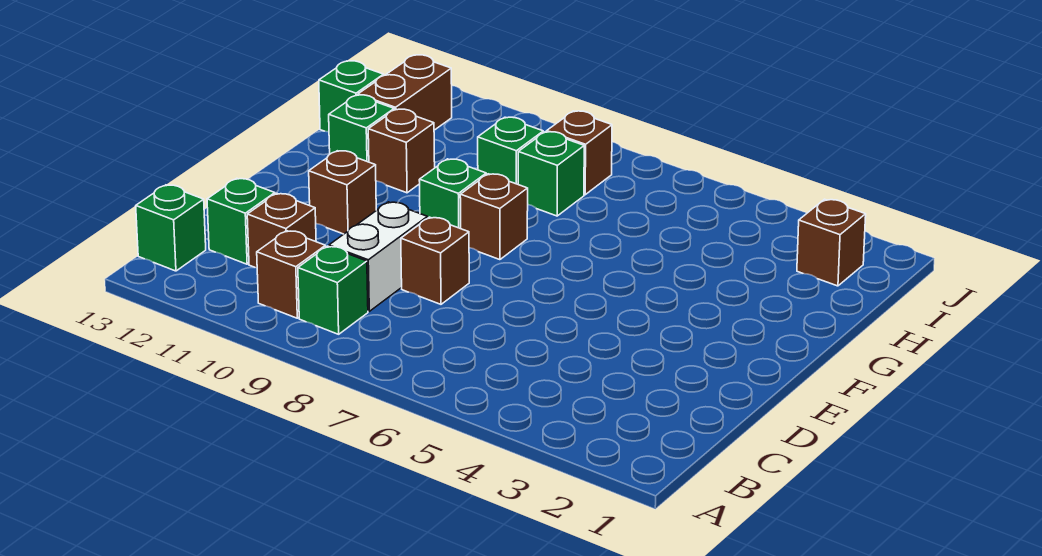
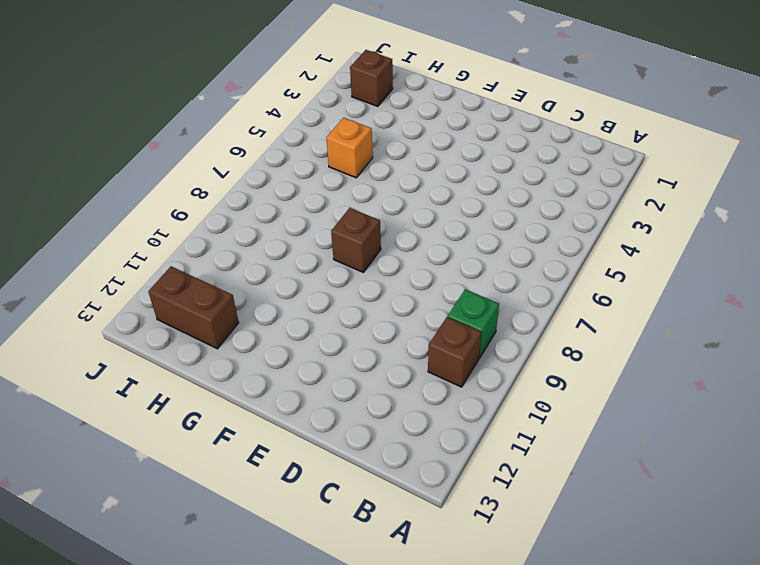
orange brick H5 level 1 -> none
none -> green brick B13 level 1
none -> white brick C9:D9 level 1
none -> brown brick C11 level 1

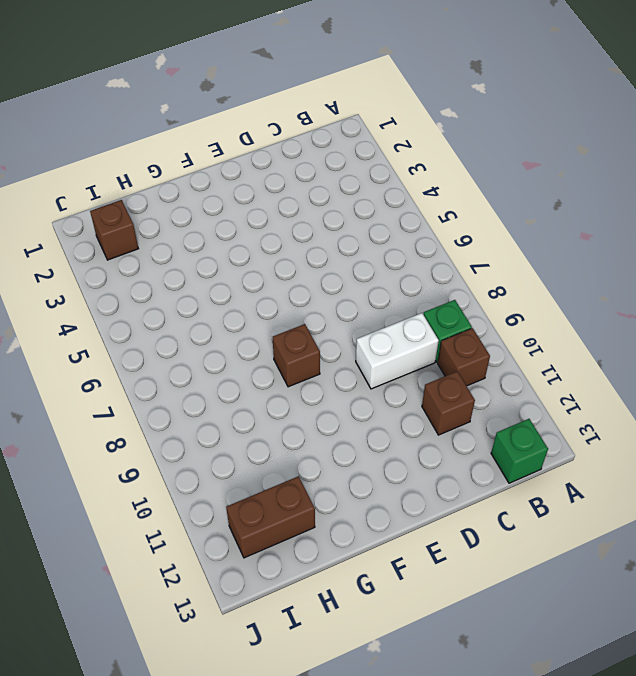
none -> green brick C12 level 1
none -> brown brick D8 level 1
none -> brown brick E11 level 1

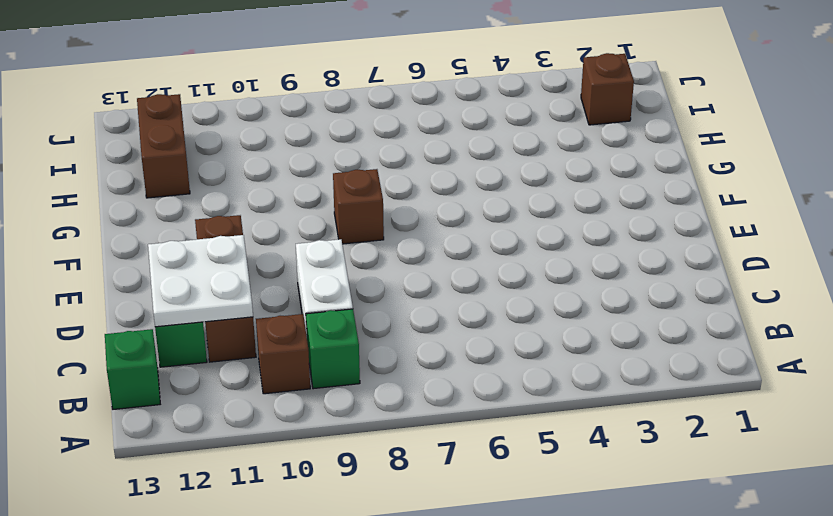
white plate C11:D12 level 2 -> none
none -> brown brick D8 level 1
none -> green brick F9 level 1
none -> brown brick G11 level 1

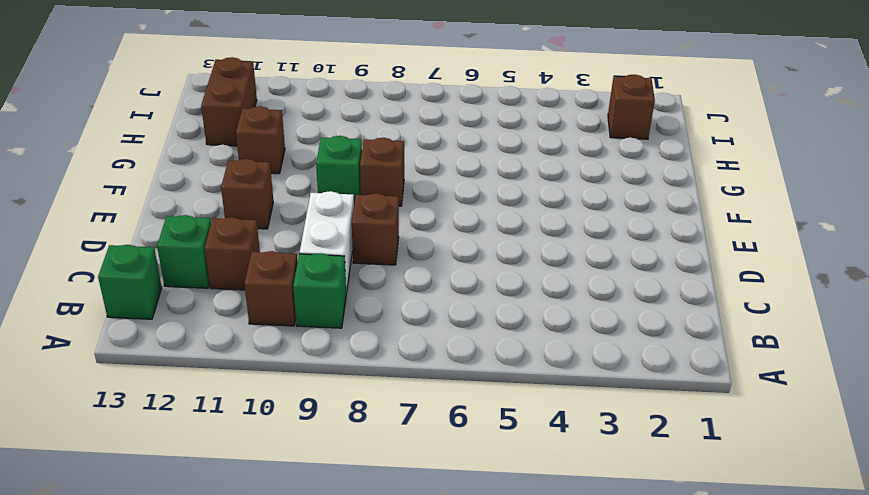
none -> green brick G12 level 1
none -> green brick H8 level 1
none -> green brick H9 level 1

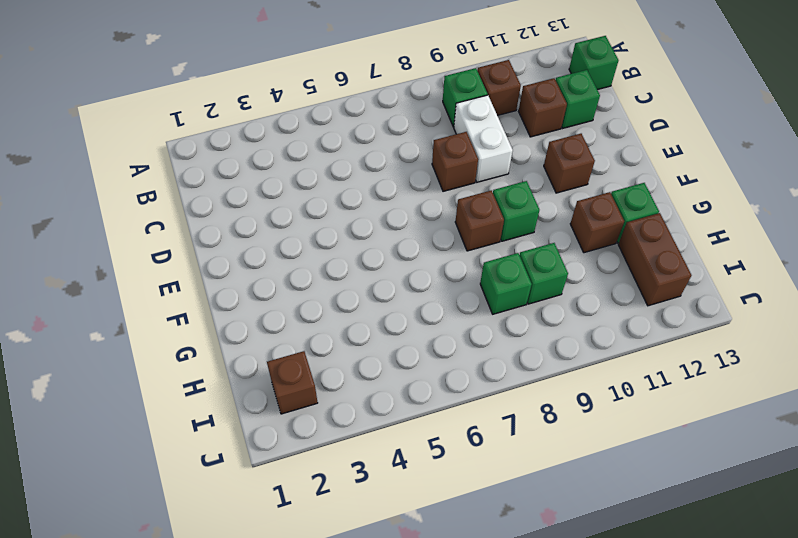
none -> green brick H13 level 1
none -> brown brick I8 level 1

